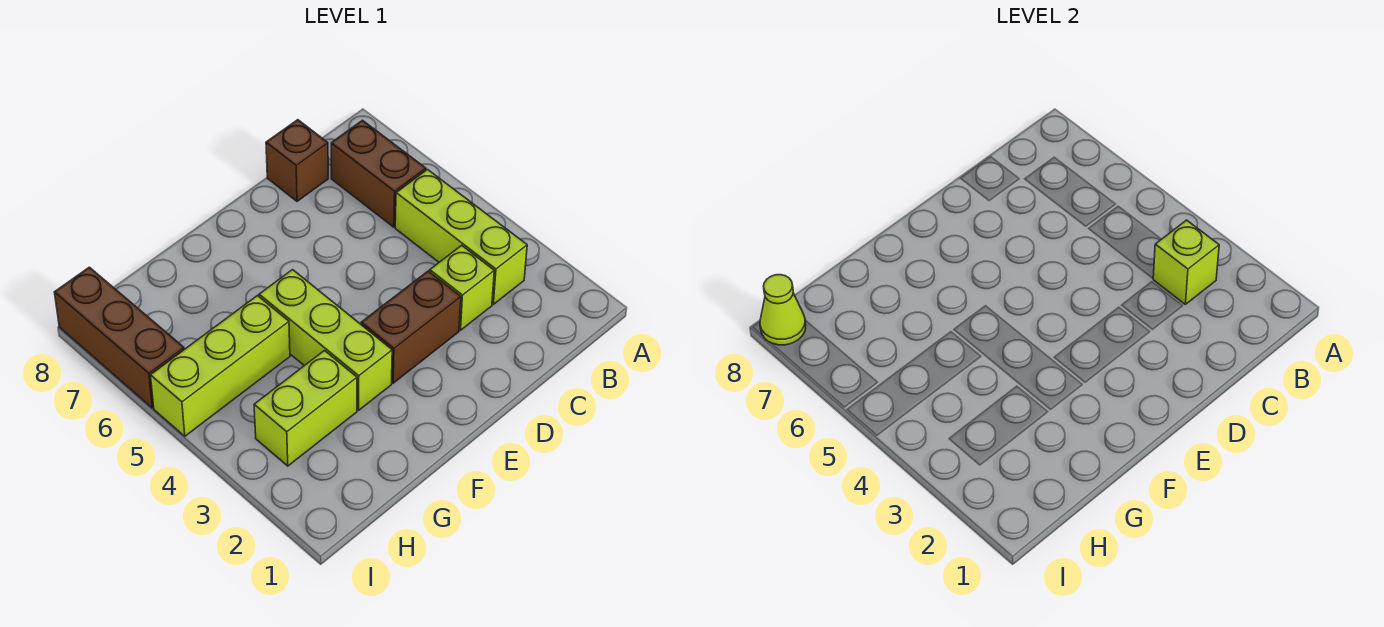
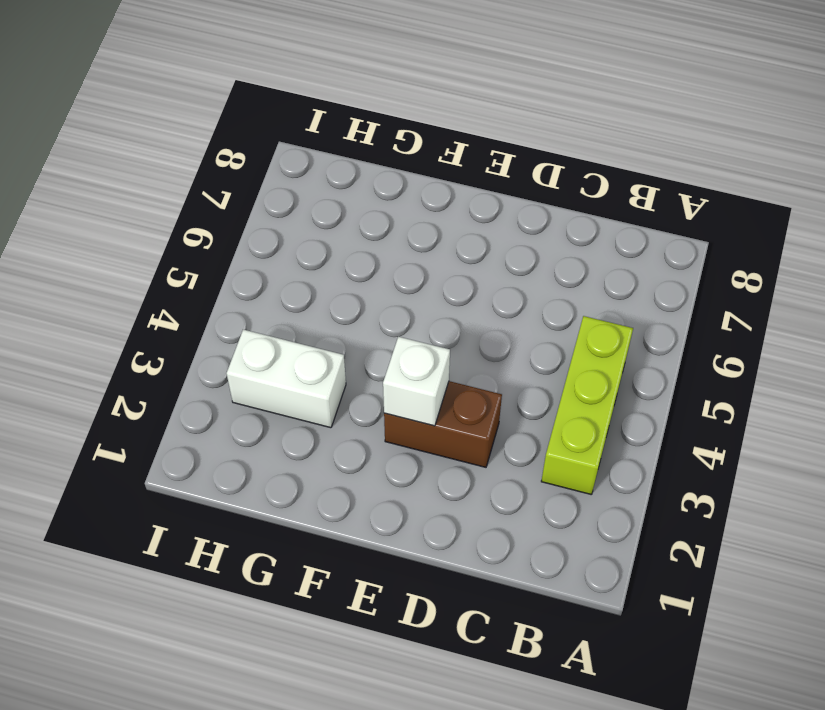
white brick E3 level 2 -> none
white brick G3:H3 level 1 -> lime brick G3:H3 level 1
none -> brown brick B6:B7 level 1
none -> lime brick C3 level 1

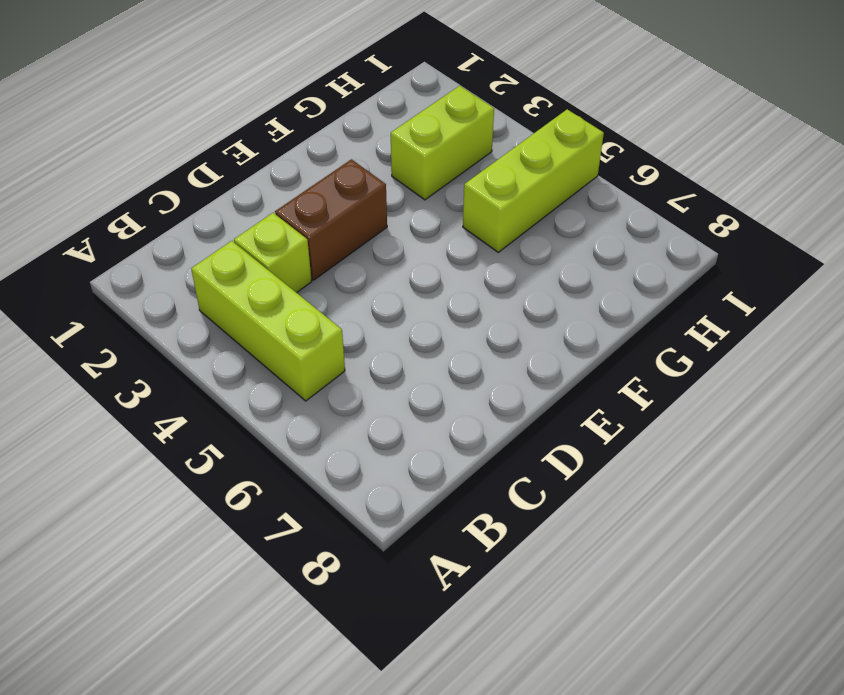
none -> brown brick B6:B7 level 1
none -> brown brick C8 level 1

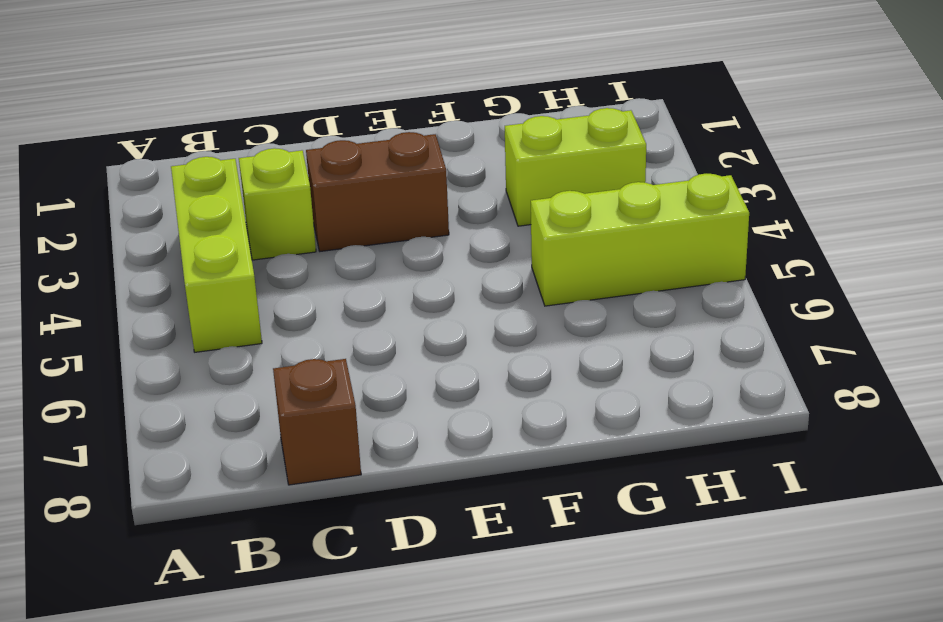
none -> brown brick B6:B7 level 1
none -> lime brick F3:F5 level 1

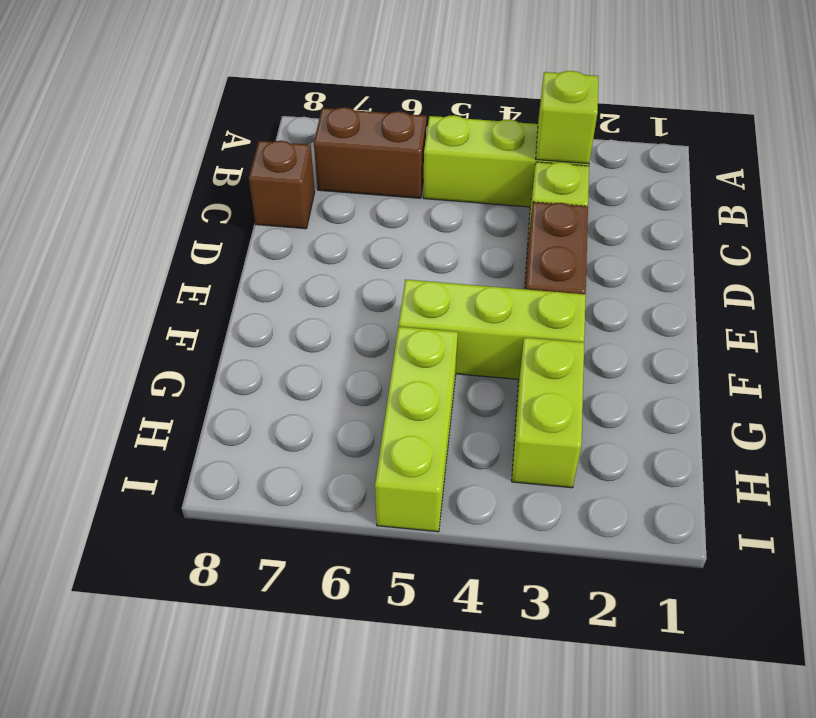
none -> brown brick I6:I8 level 1
none -> lime cone I8 level 2

